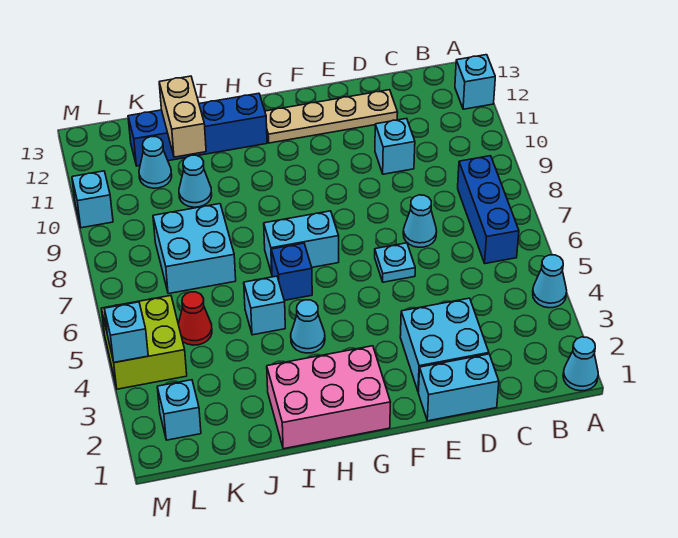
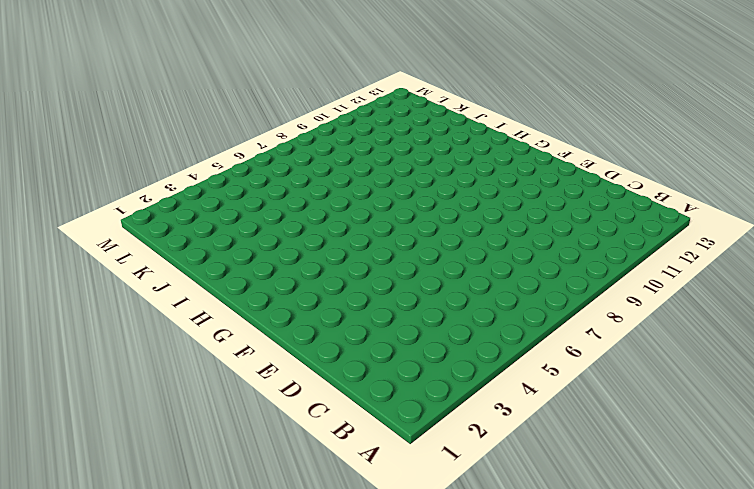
none -> cyan cone A1 level 1
none -> cyan cone A4 level 1
none -> cyan brick A12 level 1

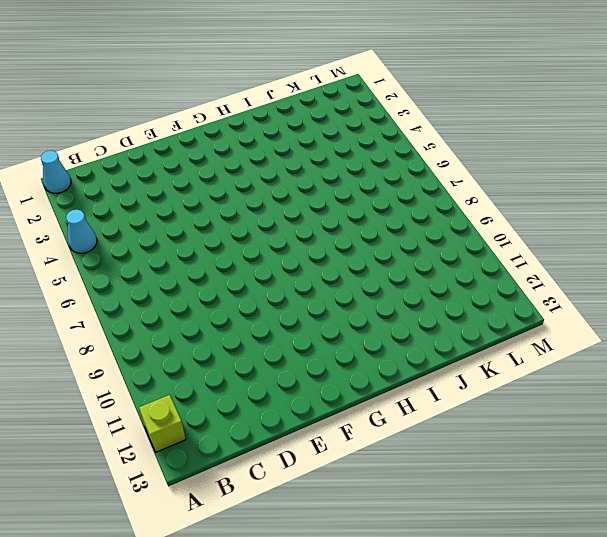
lime brick A12 level 1 -> cyan brick A12 level 1
none -> blue brick B6:B8 level 1
none -> cyan brick D1:E1 level 1
none -> cyan brick D2:E3 level 1

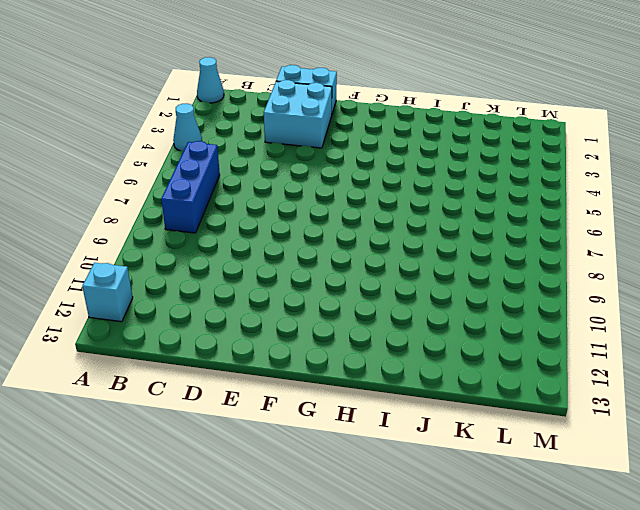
none -> cyan cone D7 level 1
none -> cyan brick D10 level 1
none -> tan plate D12:G12 level 1

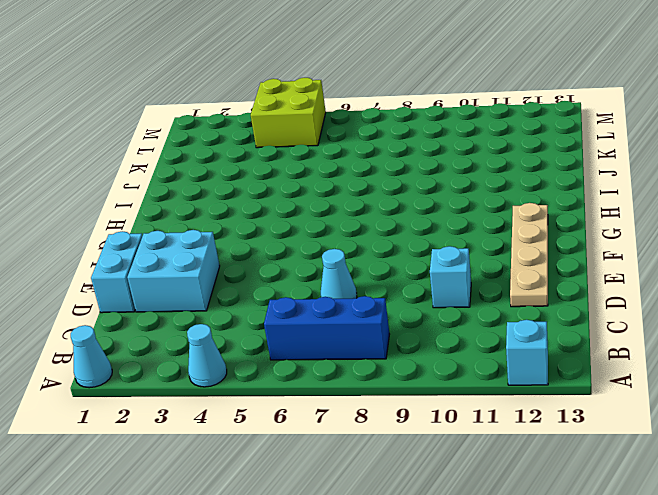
none -> cyan plate E6 level 1
none -> pink brick G1:I2 level 1
none -> cyan brick G7:H7 level 1

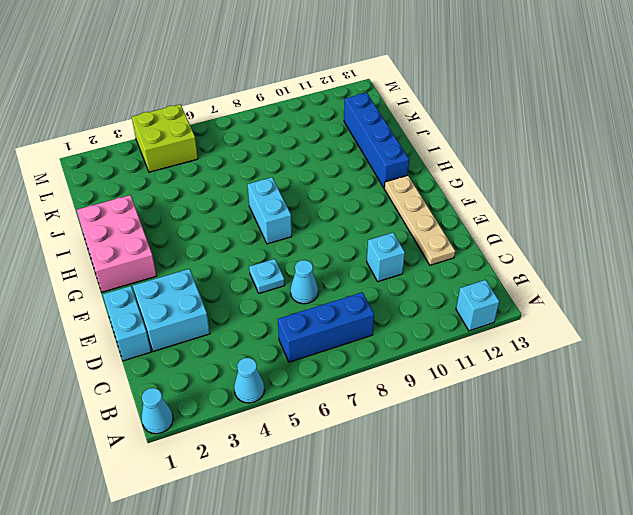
none -> cyan cone H4 level 1
none -> blue brick H6 level 1
none -> cyan brick I5 level 1

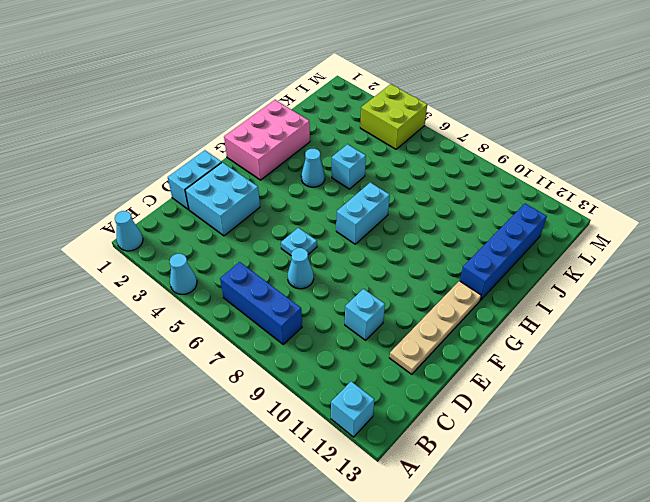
none -> blue brick H6 level 1
none -> cyan brick J7:K8 level 1
none -> cyan cone J10 level 1

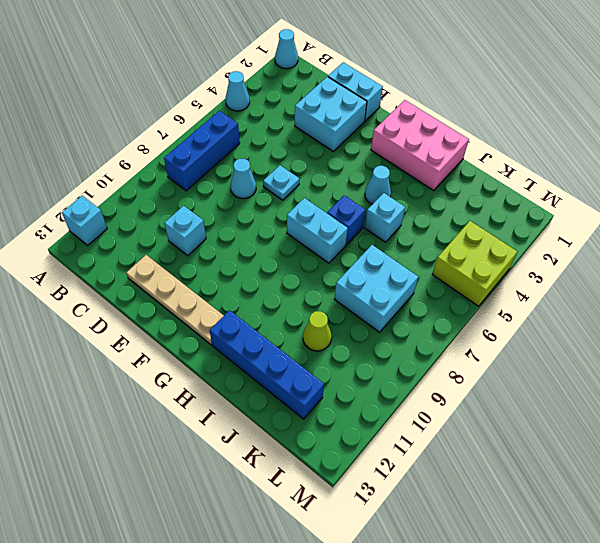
lime cone J10 level 1 -> cyan cone J10 level 1
none -> red cone K5 level 1
none -> cyan cone K11 level 1
none -> cyan brick L2 level 1

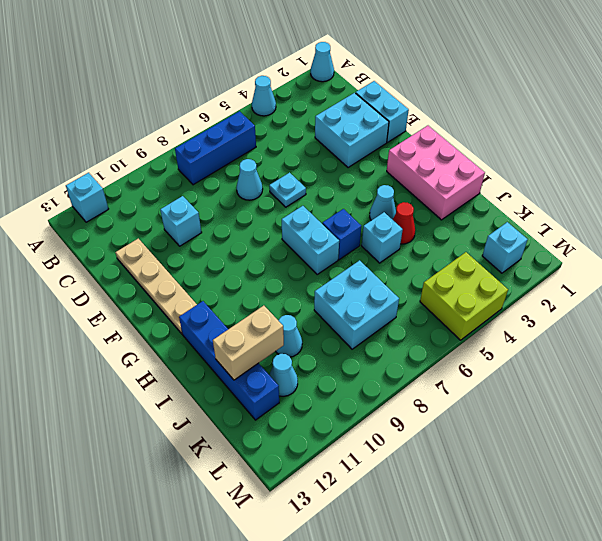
red cone I4 level 1 -> red cone K5 level 1
none -> cyan brick M10 level 1
none -> cyan brick M4 level 2

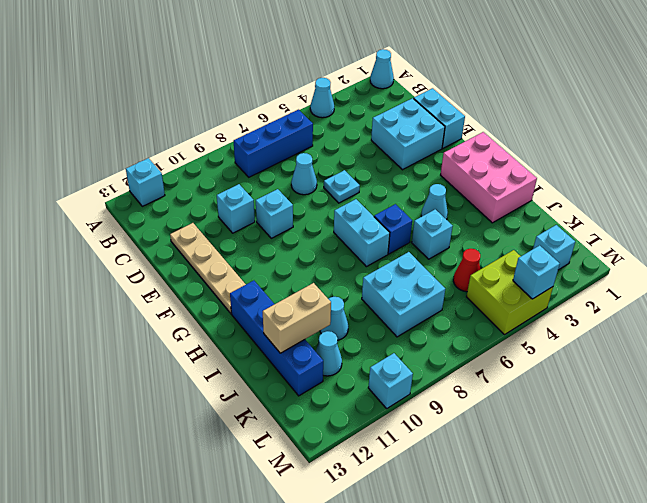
cyan brick E9 level 1 -> none

